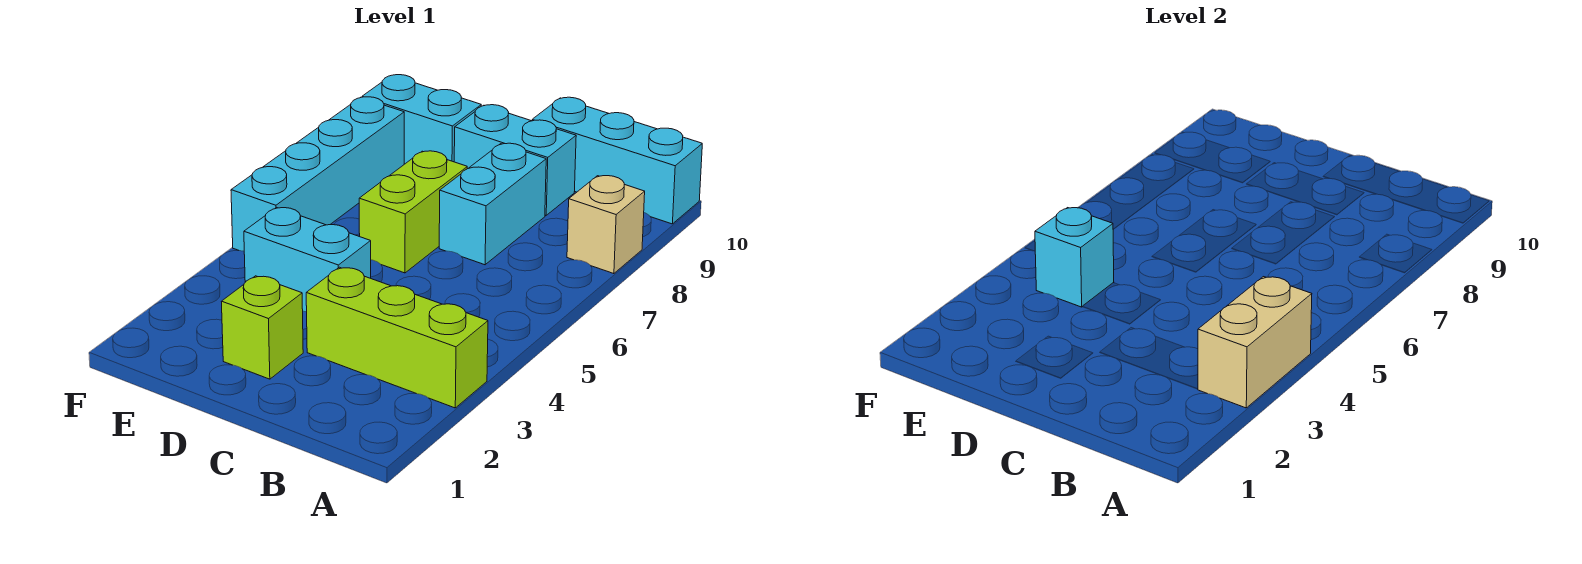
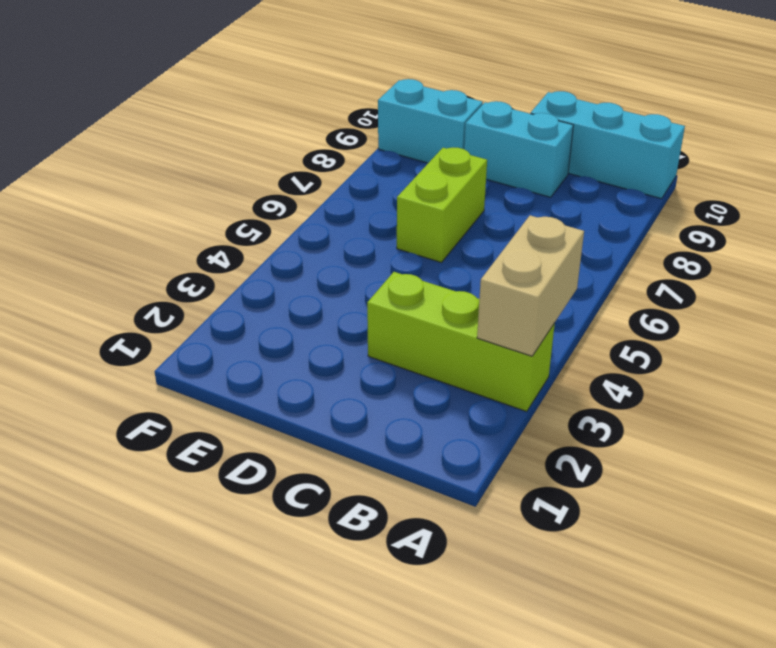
none -> tan brick A8 level 1
none -> cyan brick C7:C8 level 1
none -> lime brick D2 level 1

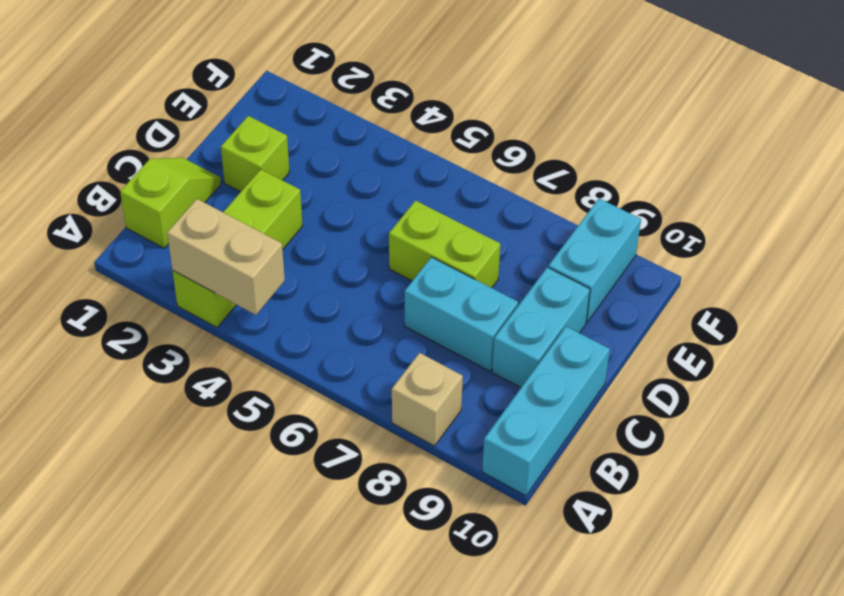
lime slope B1:C1 level 1 top B -> none
none -> cyan brick D4:E4 level 1
none -> cyan brick F5:F8 level 1
none -> cyan brick E4 level 2

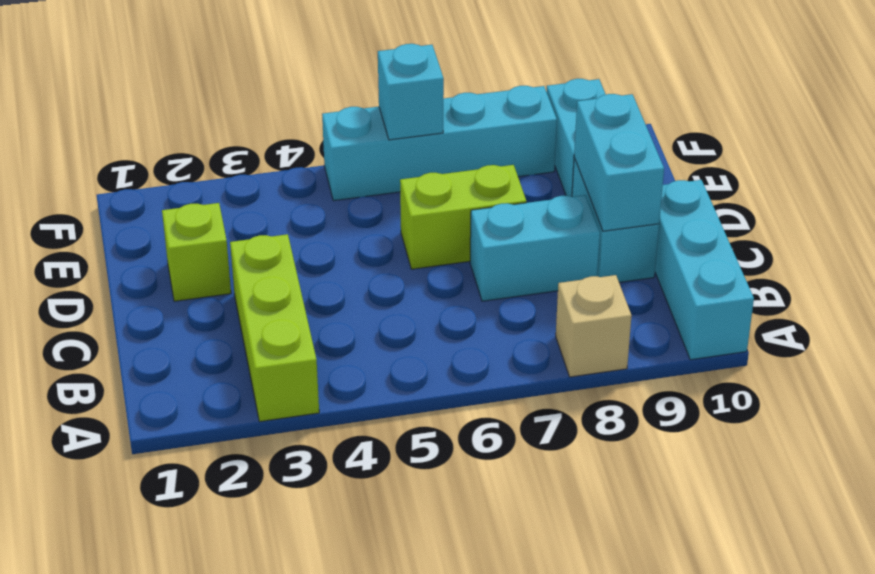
cyan brick C9:D9 level 2 -> cyan brick D4:E4 level 1
cyan brick F6 level 2 -> cyan brick E4 level 2
none -> tan brick A3:A4 level 2

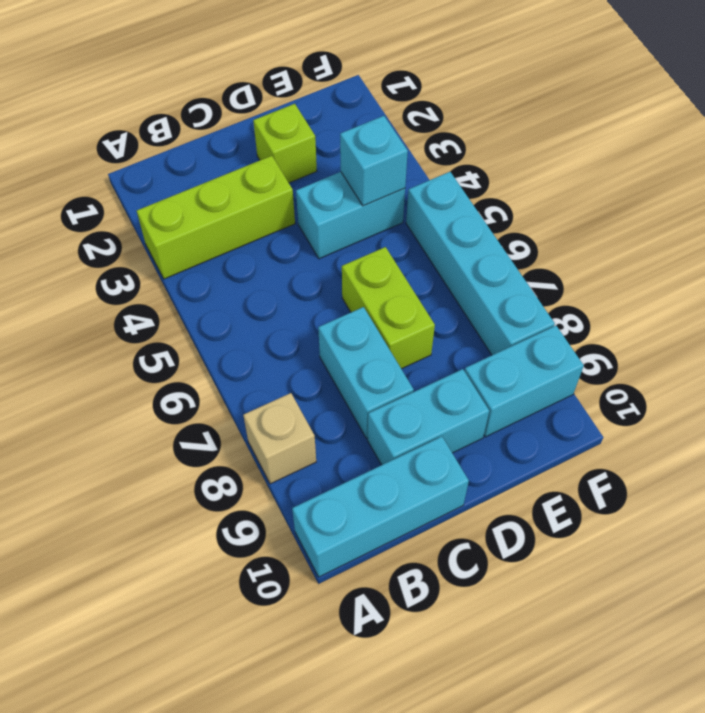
none -> tan brick A3:A4 level 2

